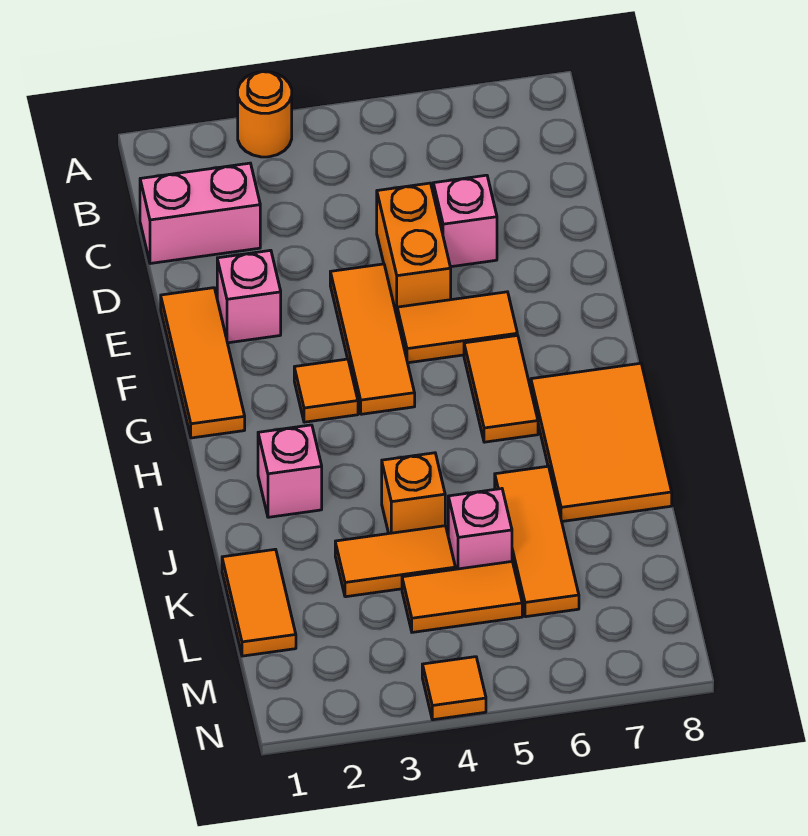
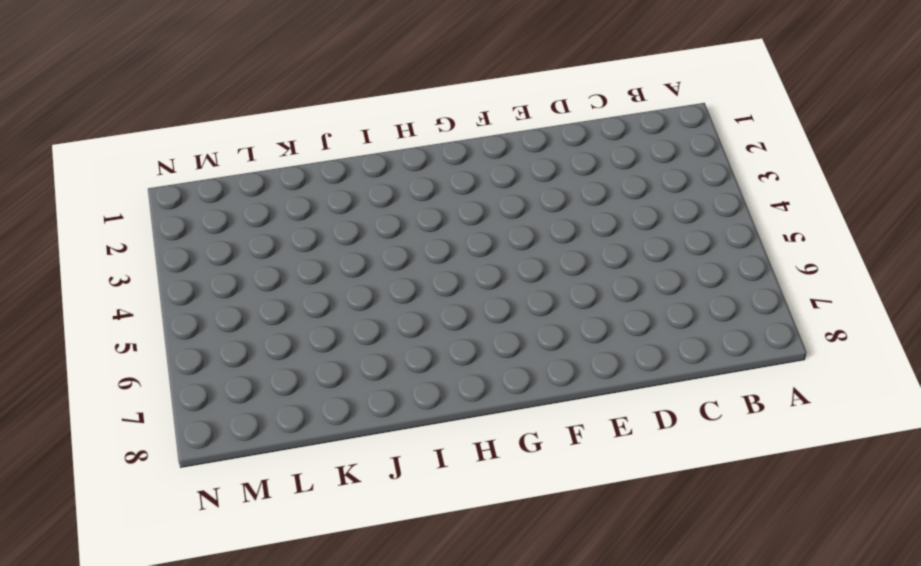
none -> orange round brick A3 level 1
none -> pink brick C1:C2 level 1
none -> orange brick D5:E5 level 1

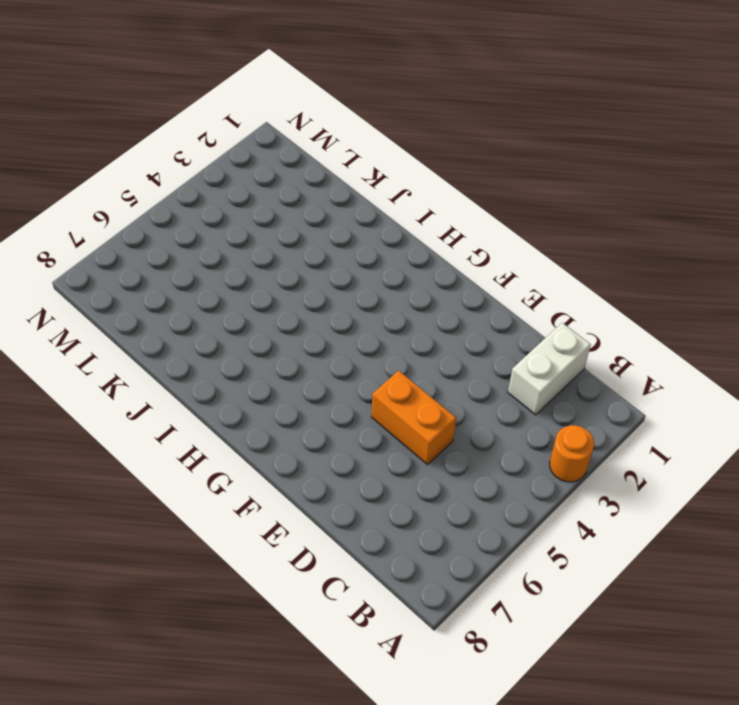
white brick C1:C2 level 1 -> pink brick C1:C2 level 1
none -> pink brick D6 level 1
none -> orange tile E1:G1 level 1
none -> pink brick E2 level 1

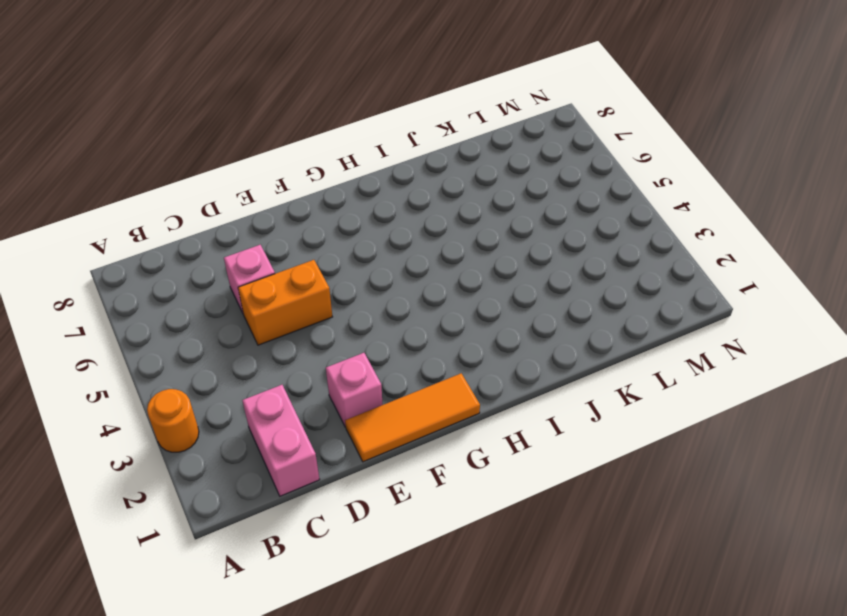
none -> orange tile E4:G4 level 1
none -> orange tile F5:F6 level 1
none -> orange tile G3 level 1

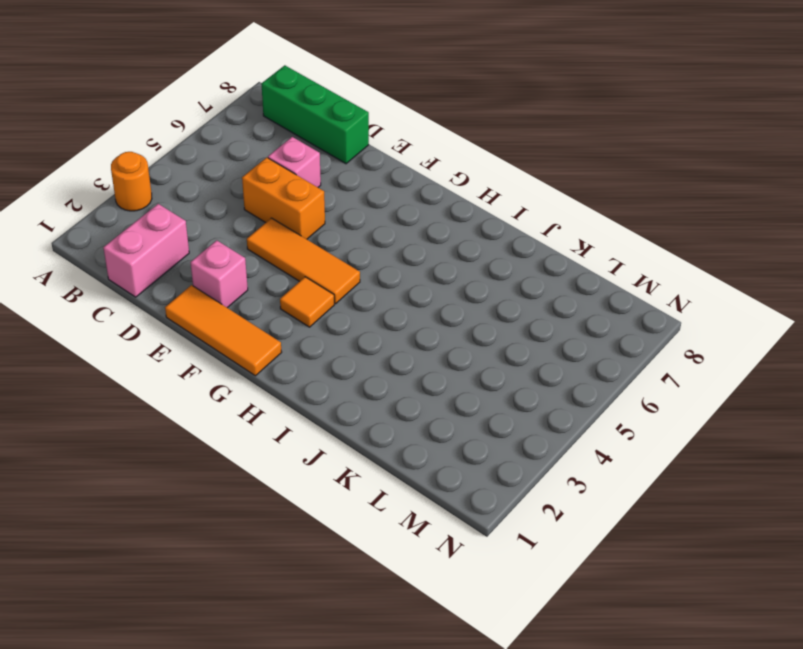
green brick B8:D8 level 1 -> none
none -> orange tile F5:F6 level 1
none -> orange tile G6:H6 level 1
none -> orange tile H7:J8 level 1

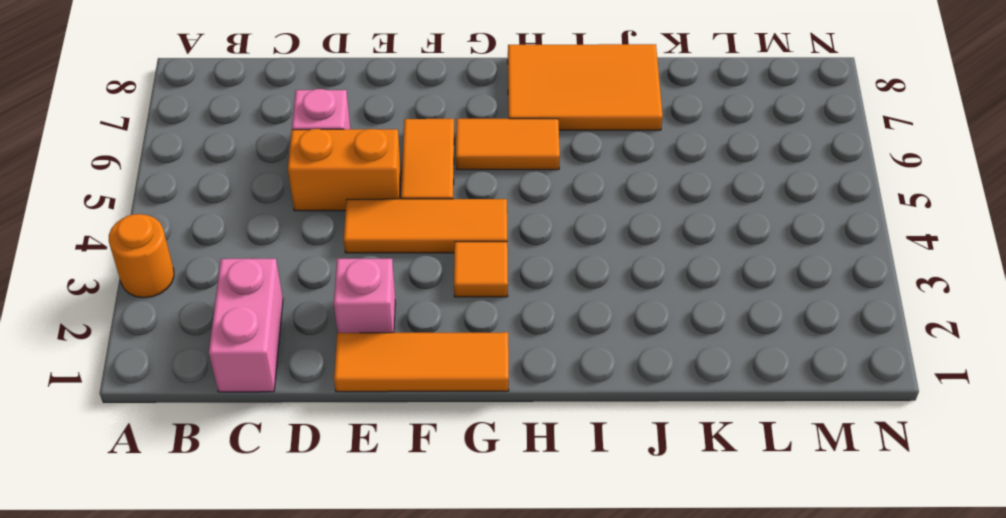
none -> pink brick I2 level 1
none -> orange brick J4 level 1
none -> orange tile J6:L6 level 1

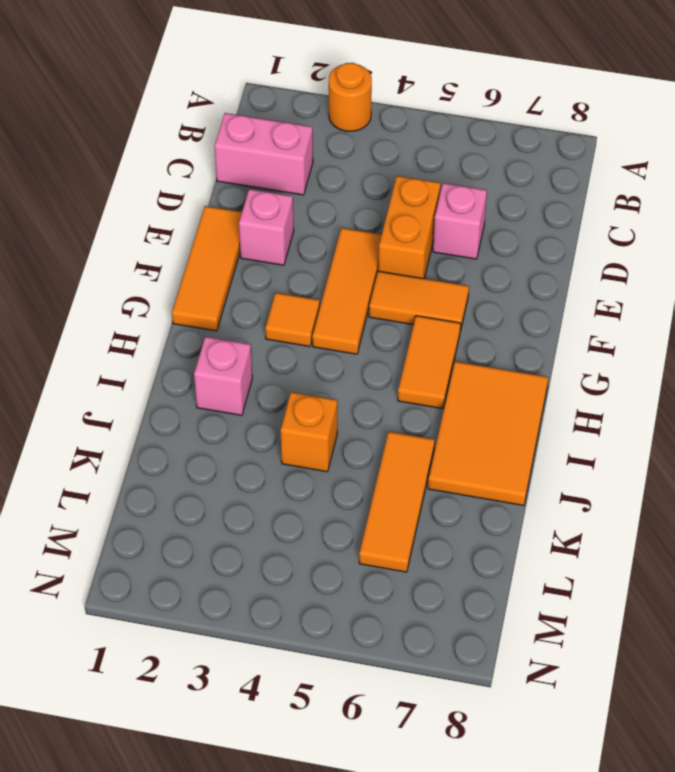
none -> orange tile K1:L1 level 1
none -> orange tile K3:K4 level 1
none -> pink brick K5 level 1

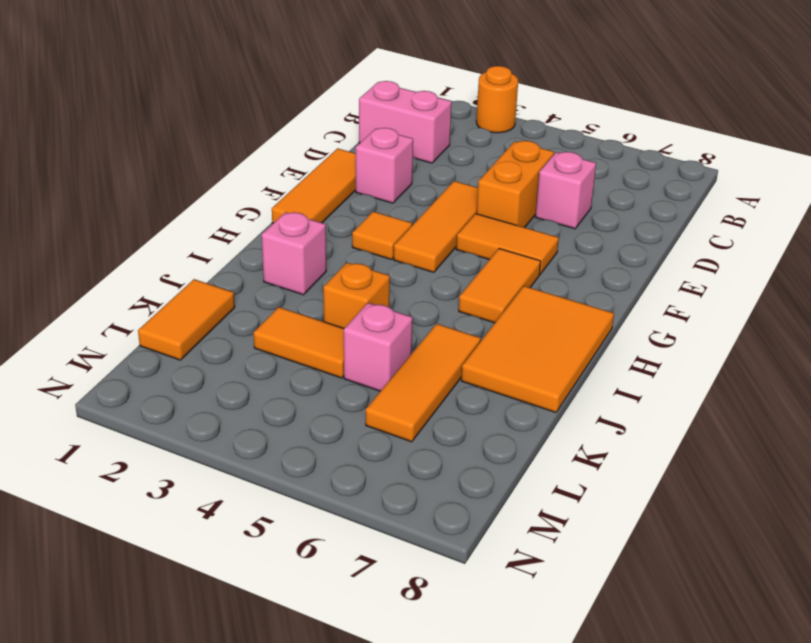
none -> orange tile L4:L5 level 1
none -> orange tile N4 level 1

